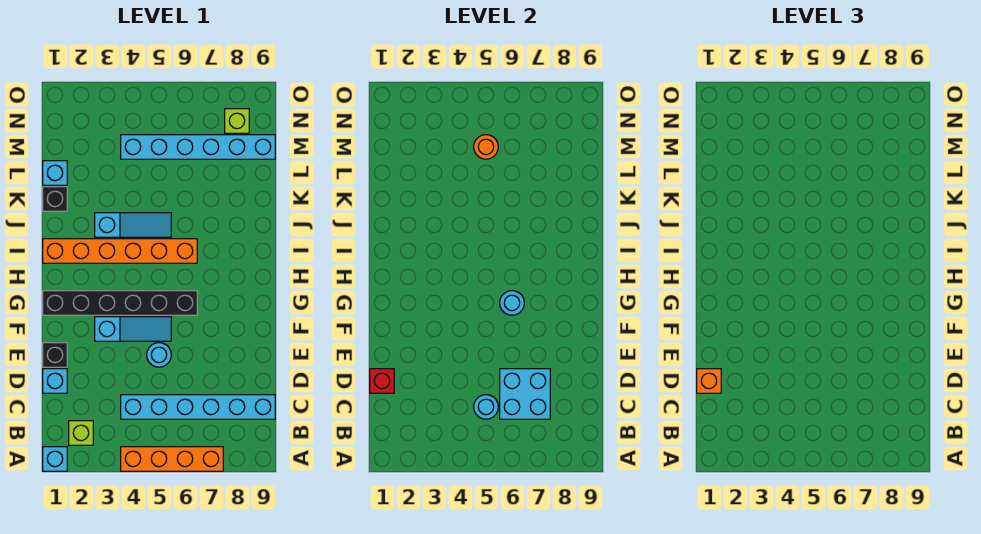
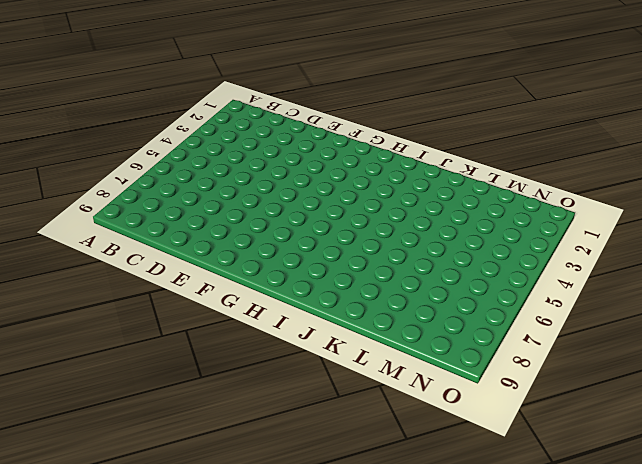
none -> cyan brick A1 level 1
none -> orange brick A4:A7 level 1
none -> lime brick B2 level 1

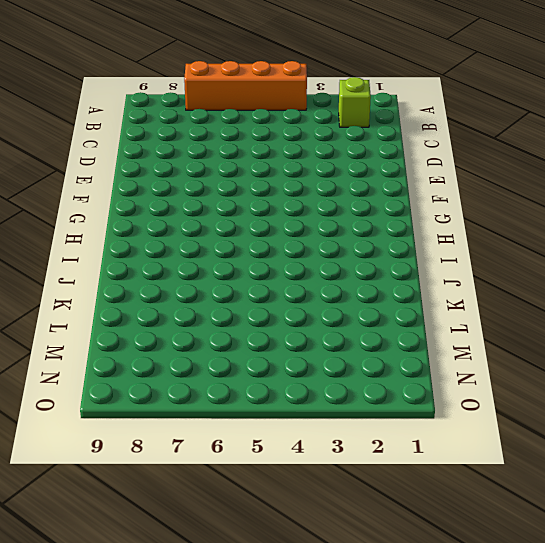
none -> cyan brick A1 level 1
none -> cyan brick C4:C9 level 1
none -> cyan brick D1 level 1

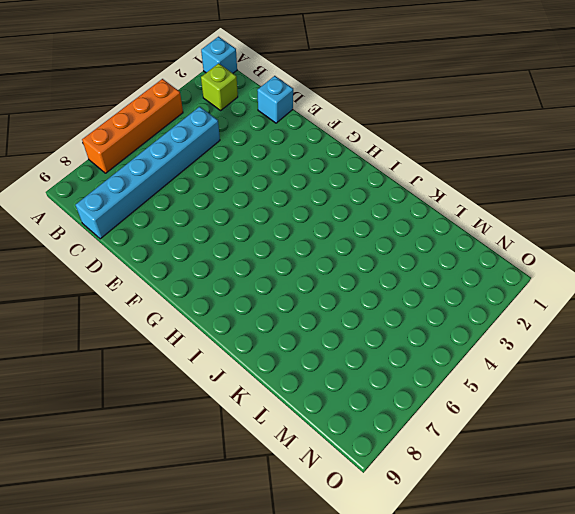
none -> black brick E1 level 1
none -> cyan round brick E5 level 1
none -> cyan slope F3:F5 level 1 top 3

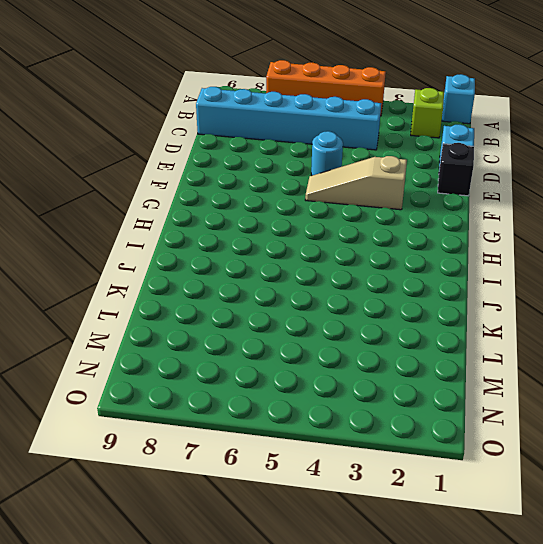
tan slope F3:F5 level 1 top 3 -> cyan slope F3:F5 level 1 top 3
none -> black brick G1:G6 level 1
none -> orange brick I1:I6 level 1
none -> cyan slope J3:J5 level 1 top 3

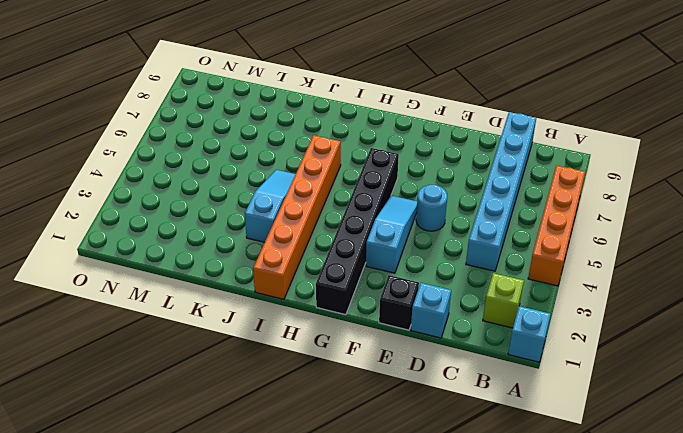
none -> black brick K1 level 1
none -> cyan brick L1 level 1
none -> cyan brick M4:M9 level 1

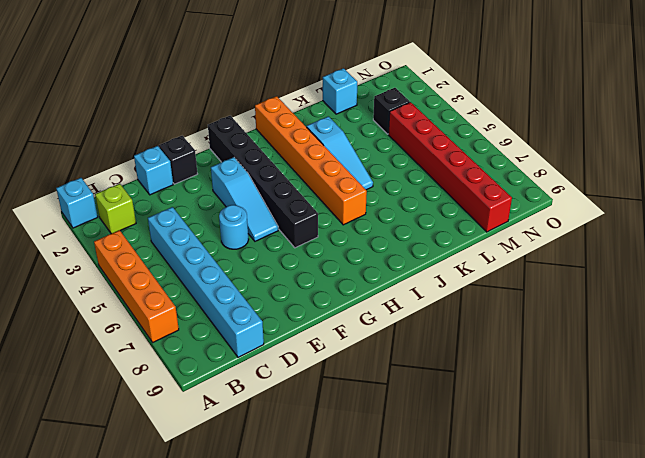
black brick M3 level 1 -> black brick K1 level 1
red brick M4:M9 level 1 -> cyan brick M4:M9 level 1
none -> lime brick N8 level 1
none -> cyan round brick C5 level 2
none -> cyan brick C6:D7 level 2

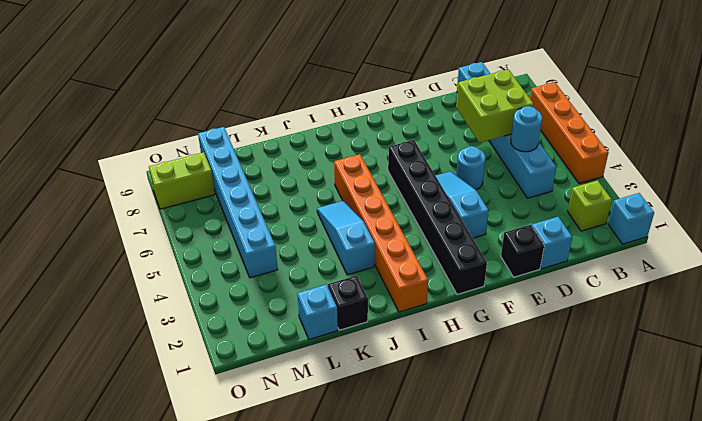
lime brick C6:D7 level 2 -> cyan brick C6:D7 level 2
lime brick N8:O8 level 1 -> lime brick N8 level 1
none -> red brick D1 level 2
none -> cyan round brick G6 level 2
none -> orange round brick M5 level 2

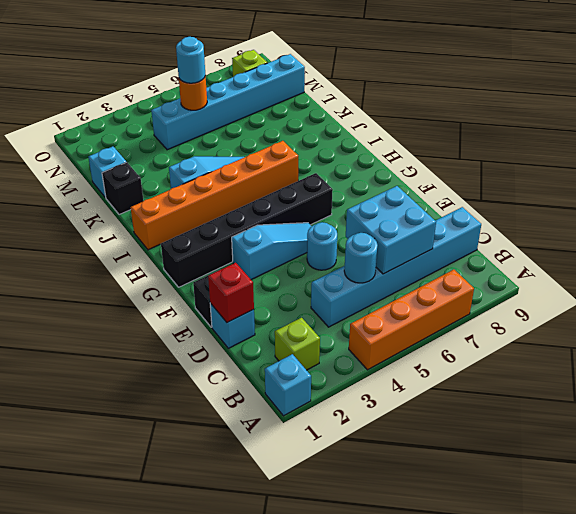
cyan round brick M5 level 3 -> cyan round brick G6 level 2
none -> orange brick D1 level 3

